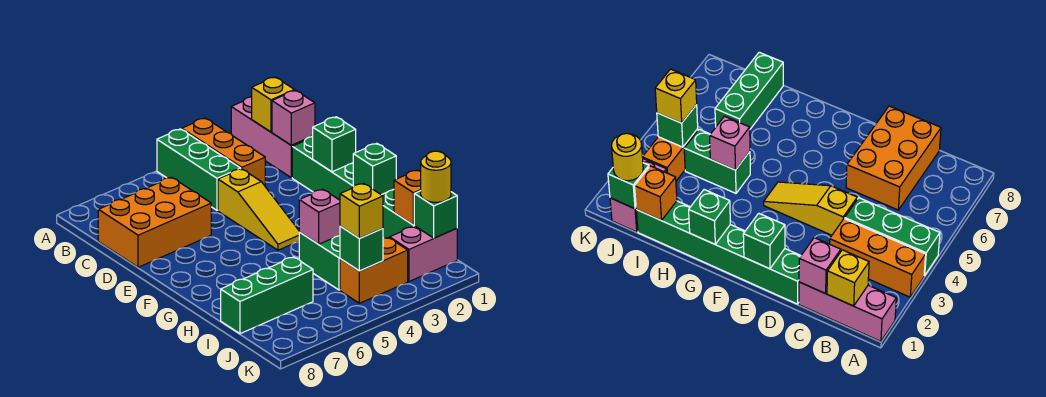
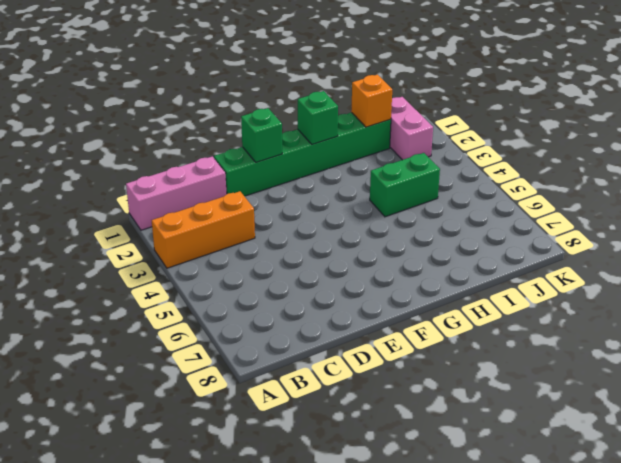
none -> green brick A4:C4 level 1
none -> orange brick C6:D8 level 1
none -> yellow slope D4:F4 level 1 top D

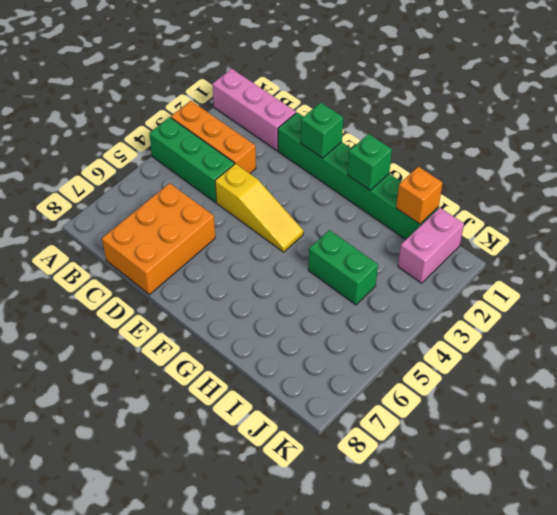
none -> green brick I6:I8 level 1
none -> orange brick J3:J4 level 1
none -> yellow brick B1 level 2

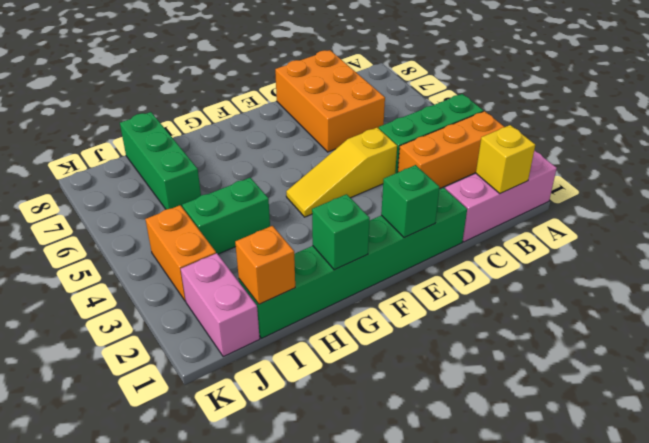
none -> pink brick C1 level 2
none -> pink brick H4 level 2
none -> green brick J1 level 2

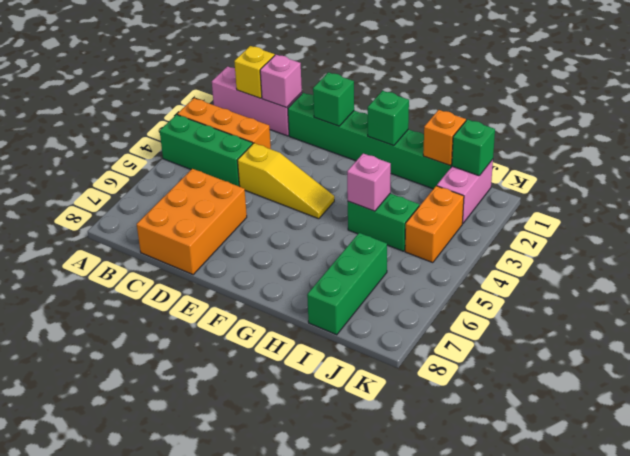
none -> green brick J4 level 2
none -> yellow round brick J1 level 3
none -> yellow brick J4 level 3

